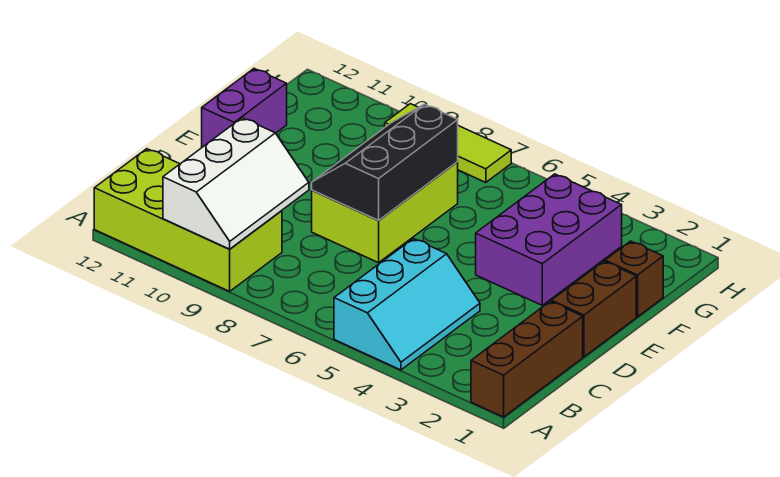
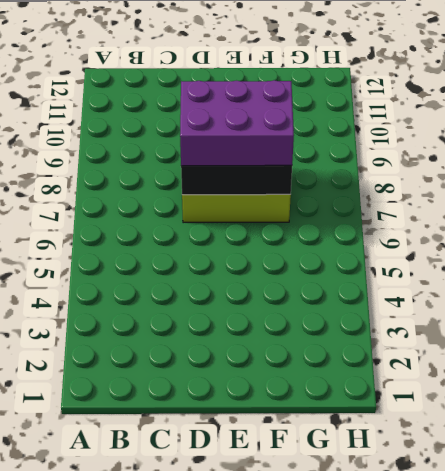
purple brick D7:F8 level 3 -> purple brick E3:G4 level 1
none -> brown brick A1:C1 level 1
none -> cyan slope A4:C5 level 1 top 5

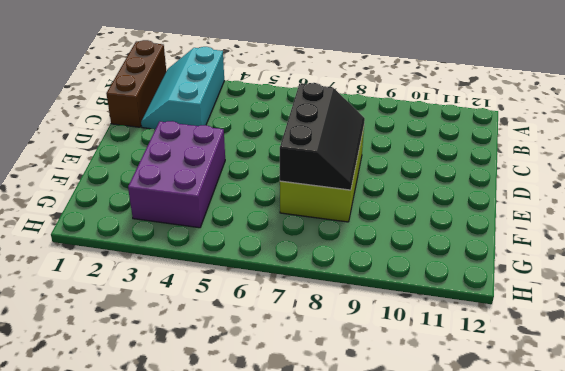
cyan slope A2:C3 level 1 top 3 -> cyan slope A4:C5 level 1 top 5
none -> lime brick A9:B12 level 1
none -> brown brick D1:E1 level 1

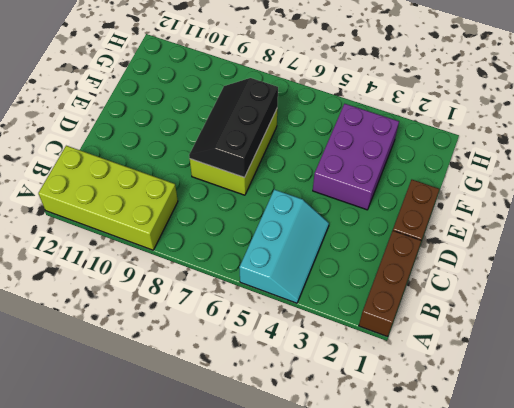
none -> purple brick E12:F12 level 1
none -> brown brick F1 level 1

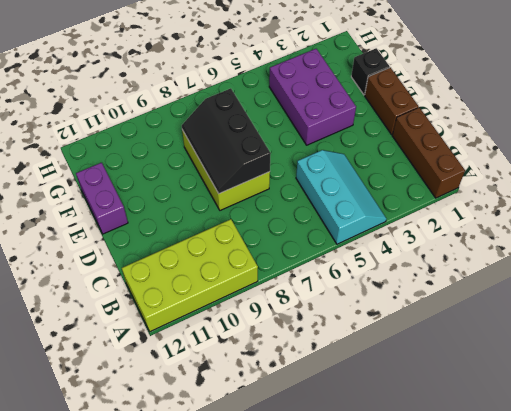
black brick F1 level 1 -> brown brick F1 level 1
none -> lime tile H7:H9 level 1
none -> white slope A9:C10 level 2 top 10

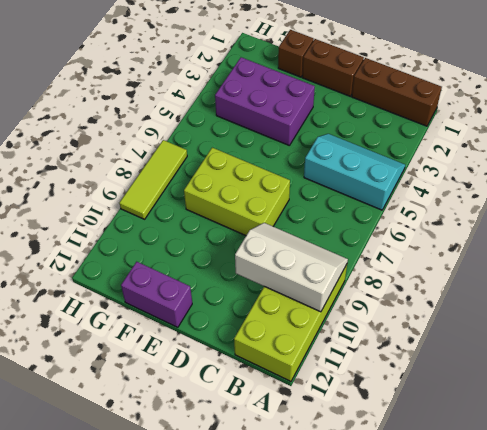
none -> black slope D7:F8 level 2 top 7

